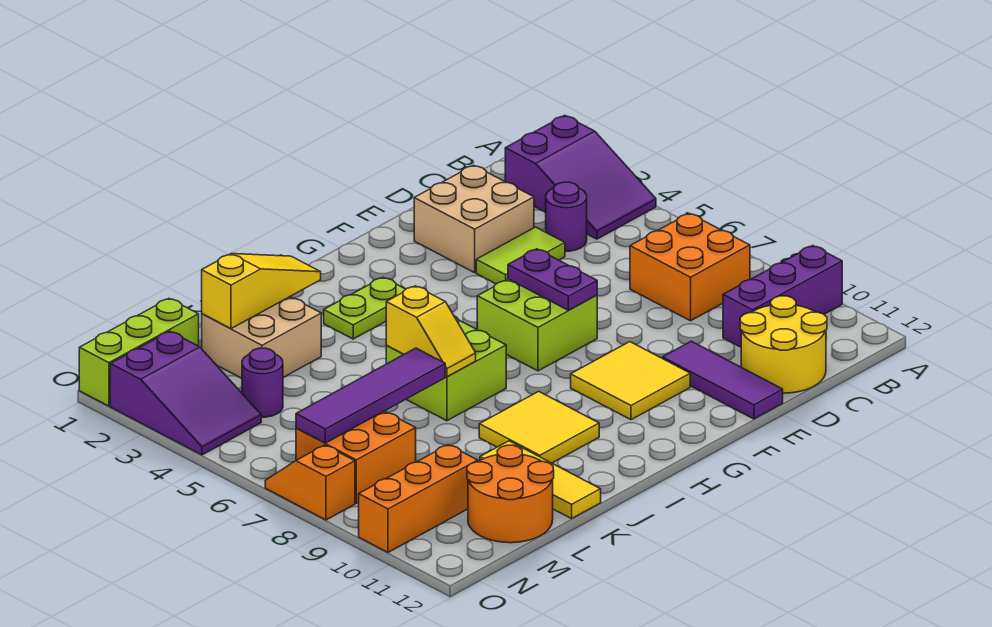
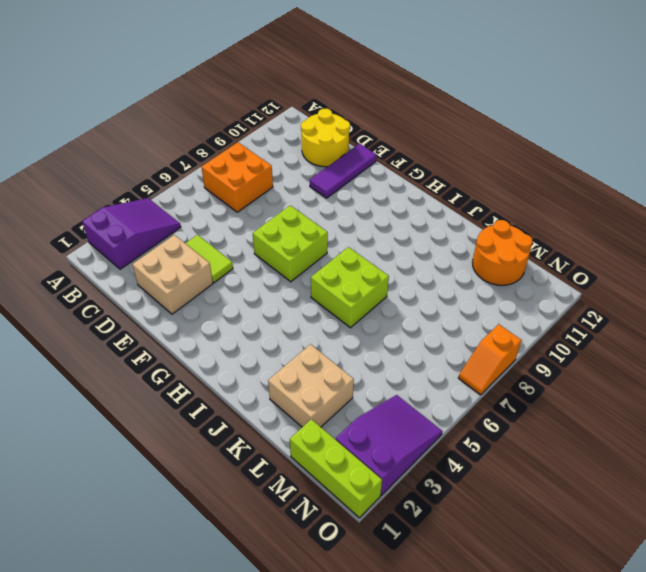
none -> purple brick A10:C10 level 1
none -> purple round brick C4 level 1
none -> yellow tile F9:G10 level 1

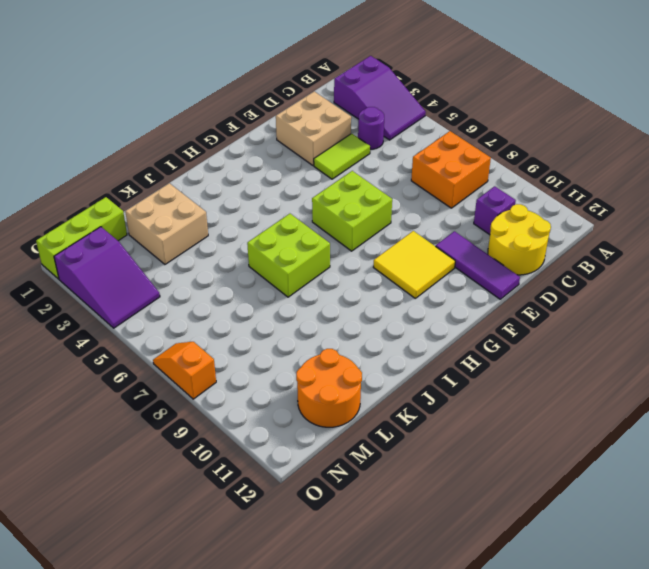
purple brick C10 level 1 -> purple brick A10:C10 level 1
none -> lime plate H3:I3 level 1
none -> yellow tile I9:J10 level 1
none -> yellow tile K10:K12 level 1

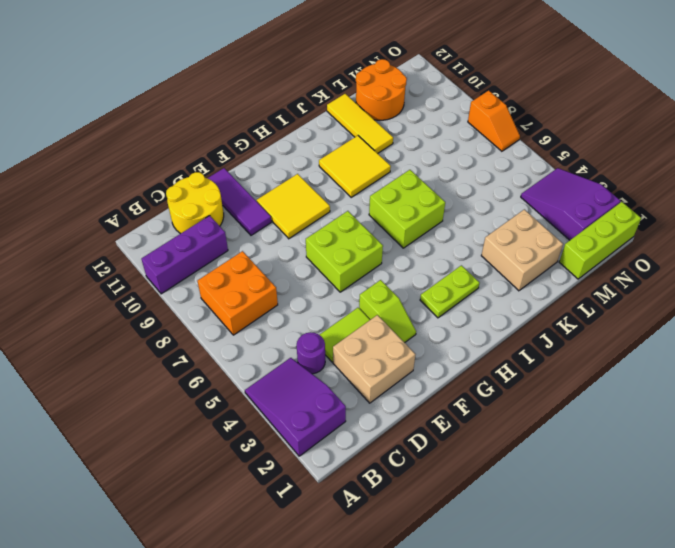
lime slope F3:F4 level 1 top 4 -> none
none -> purple round brick M4 level 1
none -> orange brick M7:N8 level 1
none -> orange brick M10:O10 level 1

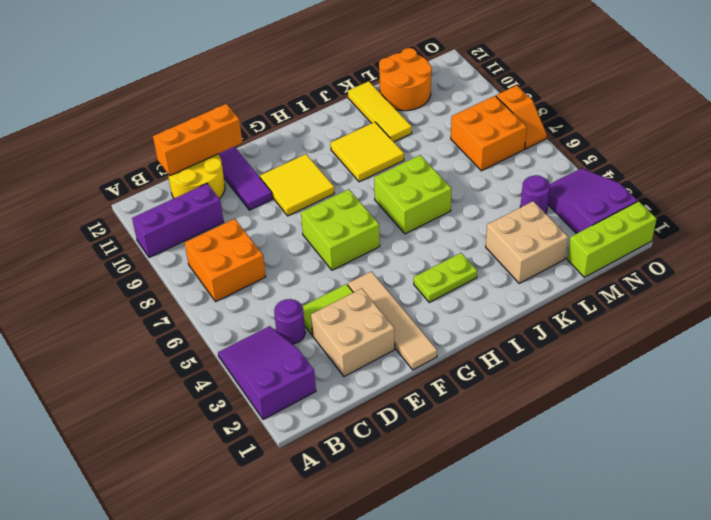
orange brick C12:E12 level 2 -> orange brick M10:O10 level 1
tan tile F1:F4 level 1 -> none
none -> purple plate F6:F7 level 2
none -> yellow slope J2:L2 level 2 top L
none -> yellow slope J6:J7 level 2 top 6

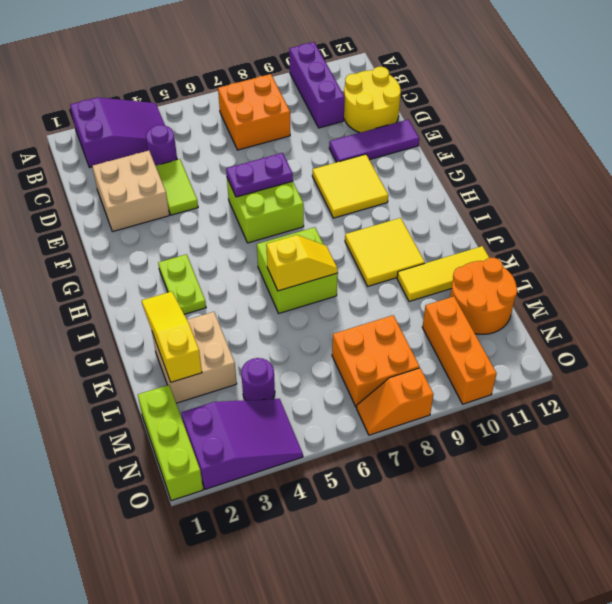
none -> purple tile K7:N7 level 2

